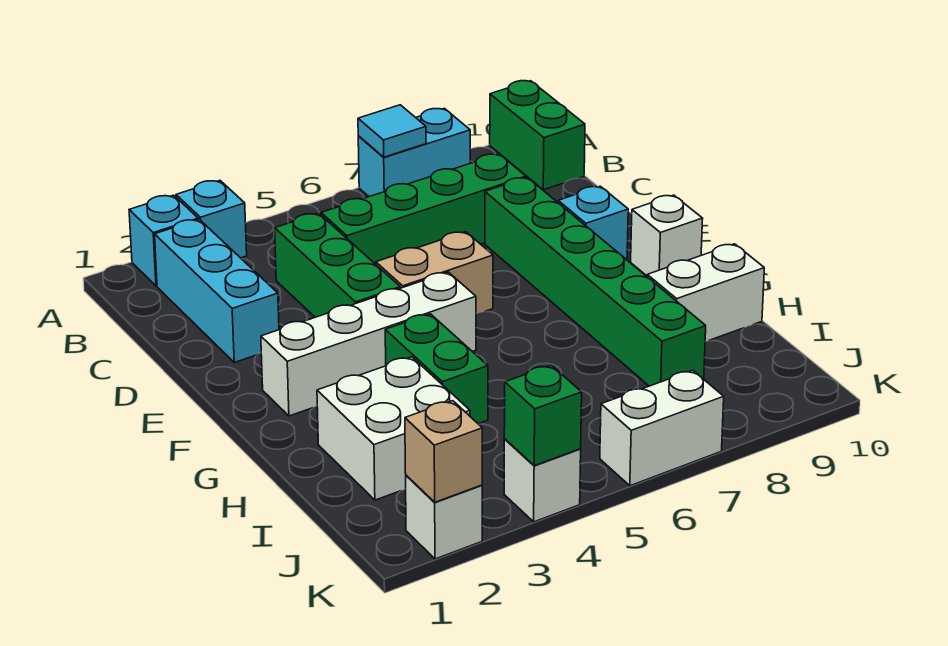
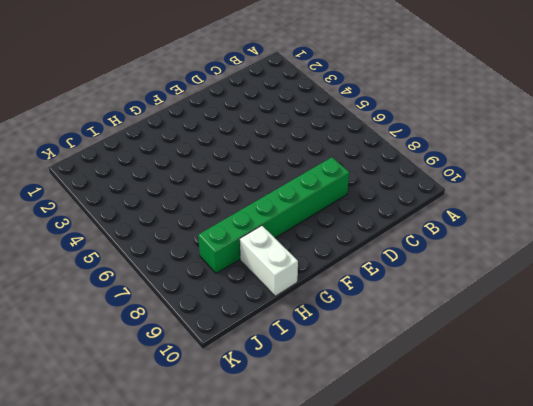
none -> cyan brick A2 level 1
none -> cyan brick A3 level 1
none -> cyan brick A7:A8 level 1

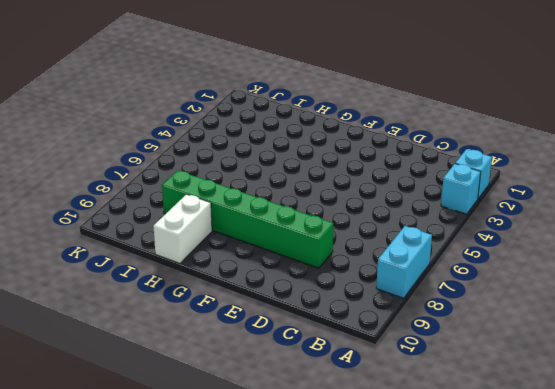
none -> green brick A10:B10 level 1
none -> cyan brick B2:D2 level 1
none -> green brick C4:E4 level 1

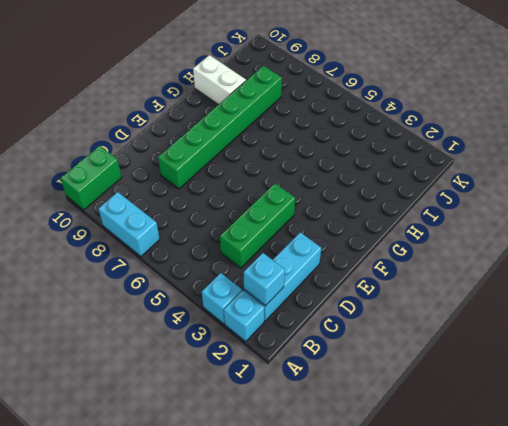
cyan brick B2 level 2 -> cyan brick E9 level 1
none -> green brick C5:C8 level 1
none -> tan brick E5:E6 level 1
none -> white brick F2:F5 level 1

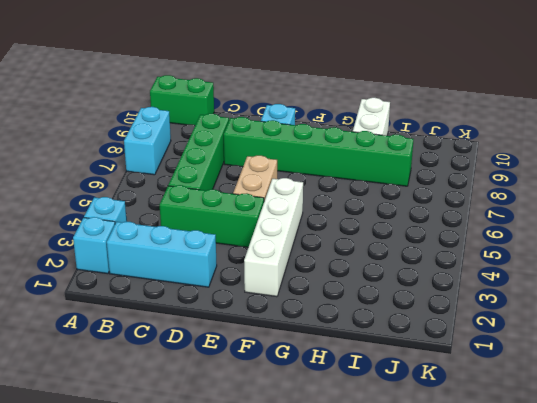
none -> white brick F10 level 1
none -> green brick G4:H4 level 1
none -> white brick H2:I3 level 1

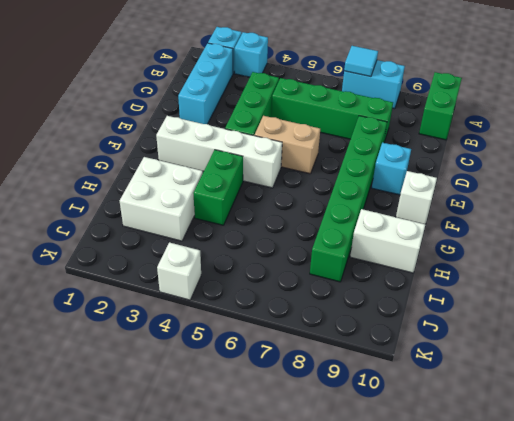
none -> white brick K2 level 1
none -> white brick K6:K7 level 1
none -> tan brick K2 level 2

